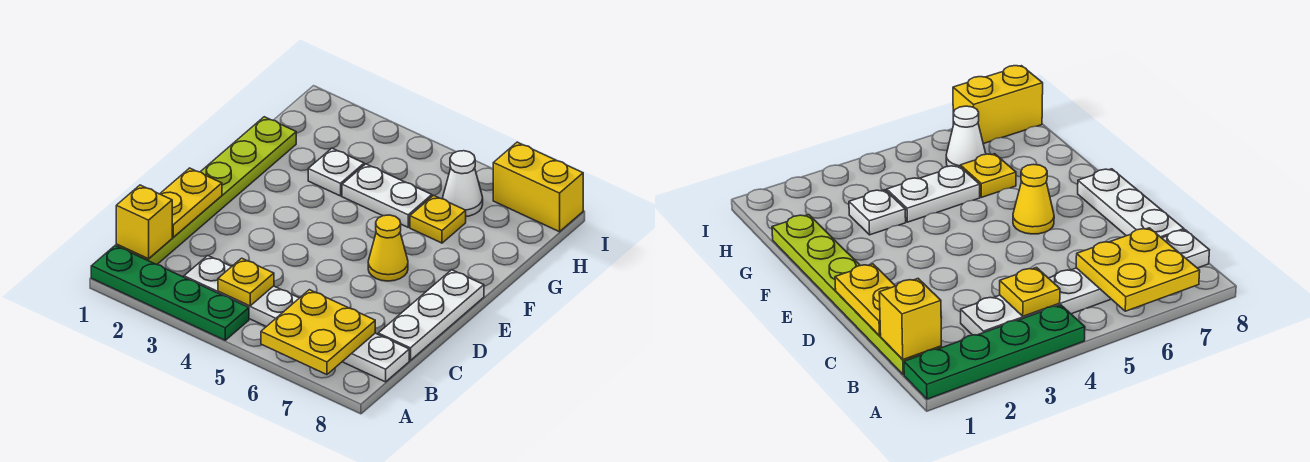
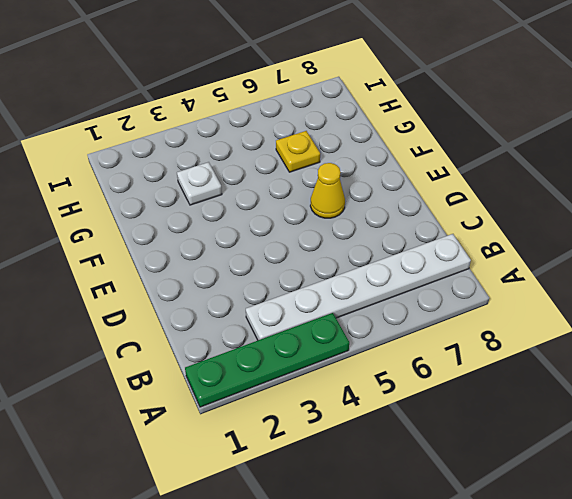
none -> lime plate B1:G1 level 1
none -> white plate C8:E8 level 1
none -> white plate G4:G5 level 1

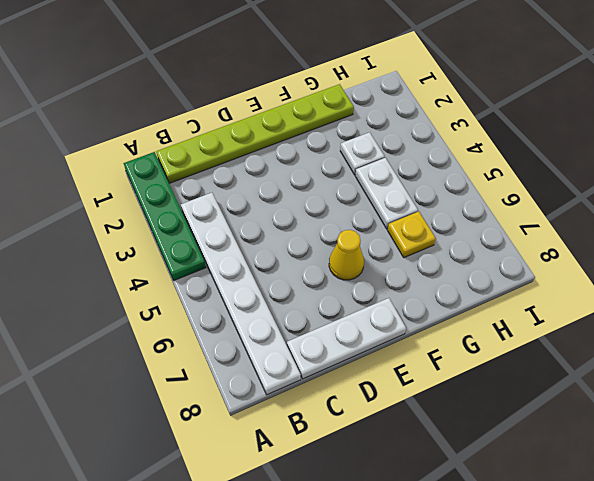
none -> white cone H6 level 1
none -> yellow brick I7:I8 level 1
none -> yellow plate A6:B7 level 2

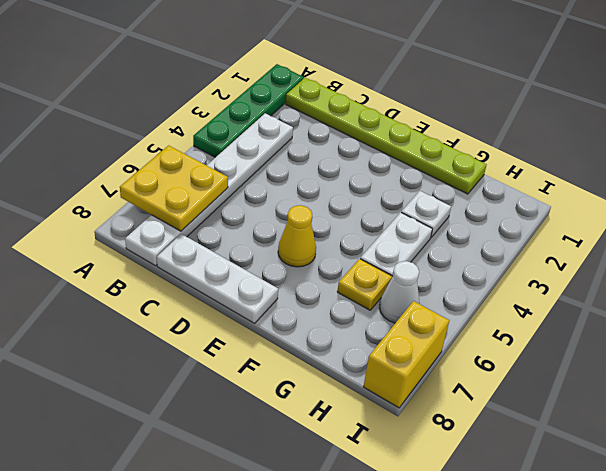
none -> yellow brick B1 level 2
none -> yellow plate B4 level 2
none -> yellow plate C1:D1 level 2

